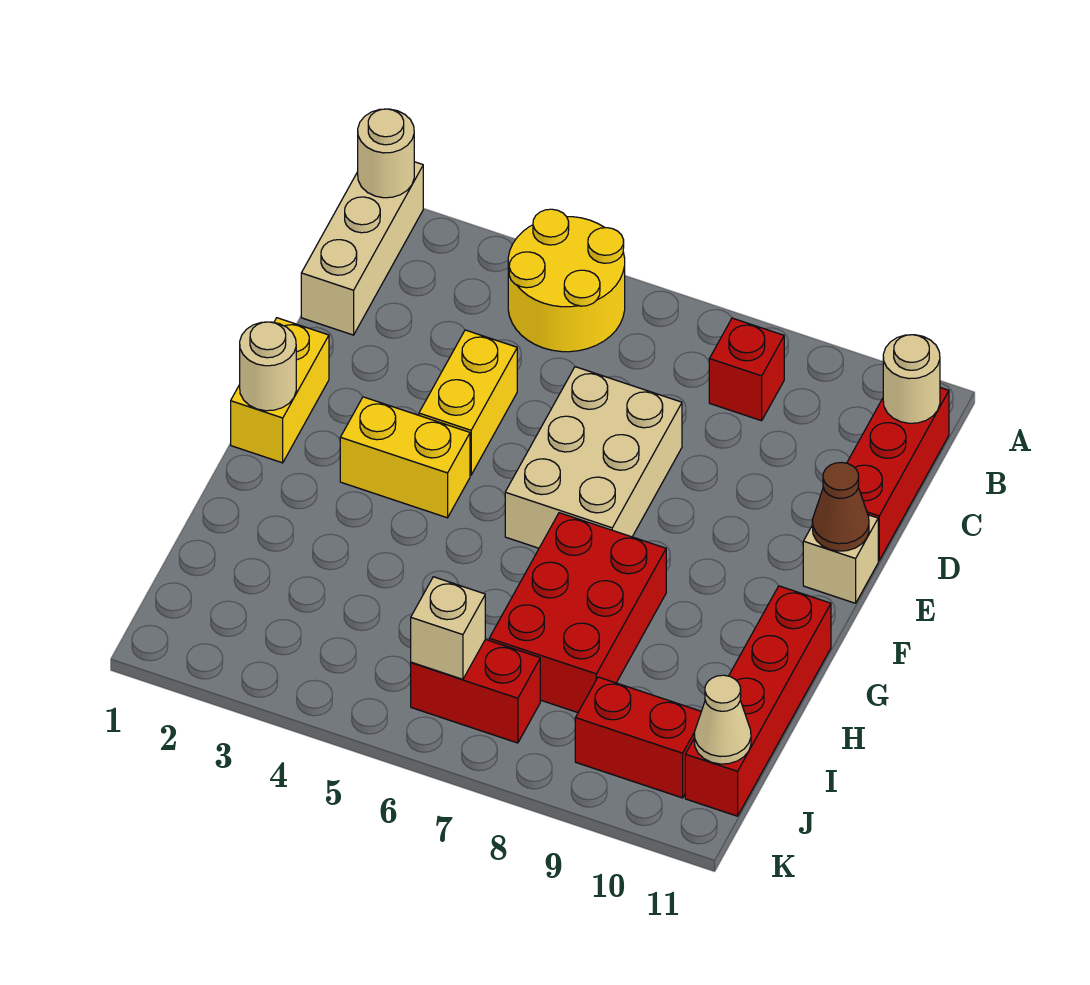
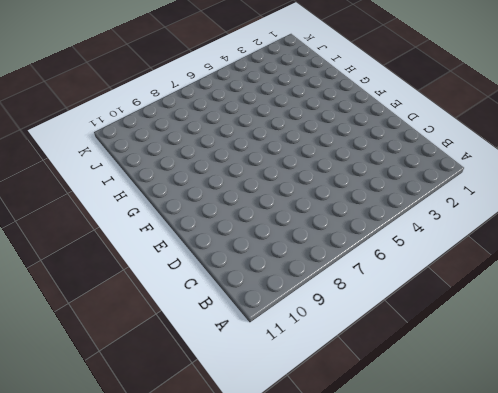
none -> tan brick A1:C1 level 1
none -> yellow round brick A4:B5 level 1
none -> red brick B8 level 1

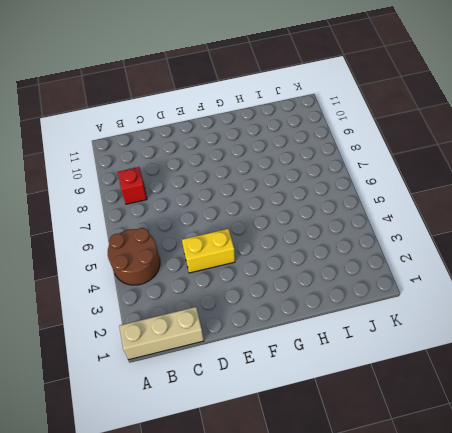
brown round brick A4:B5 level 1 -> yellow round brick A4:B5 level 1
none -> red brick B11:D11 level 1
none -> tan brick D6:F7 level 1
none -> yellow brick E1:F1 level 1

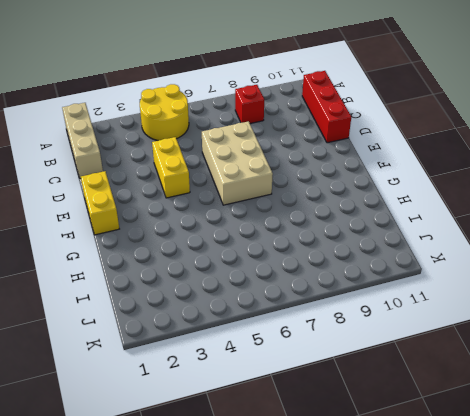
none -> tan brick E11 level 1
none -> yellow brick F3:F4 level 1
none -> red brick G7:I8 level 1

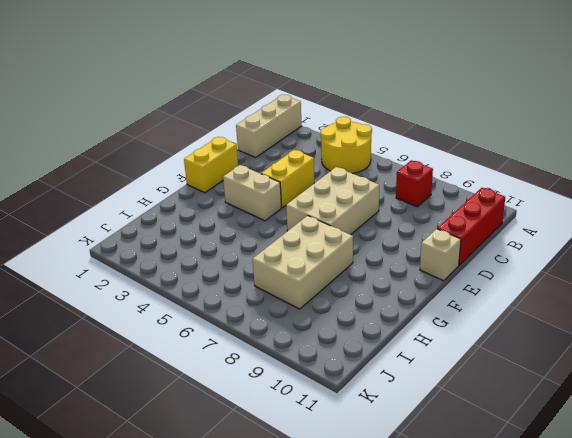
tan brick F3:F4 level 1 -> yellow brick F3:F4 level 1
tan brick G7:I8 level 1 -> red brick G7:I8 level 1
none -> red brick G11:J11 level 1
none -> red brick J6:J7 level 1
none -> red brick J9:J10 level 1

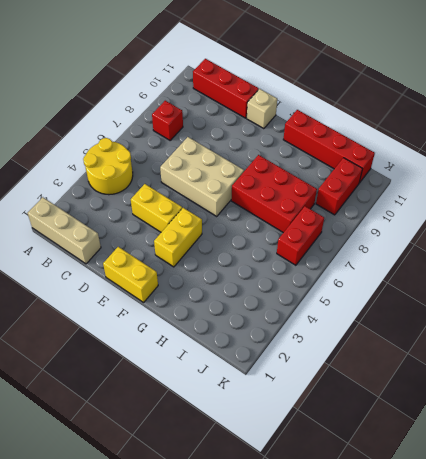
none -> tan round brick A1 level 2
none -> tan round brick B11 level 2
none -> brown cone E11 level 2

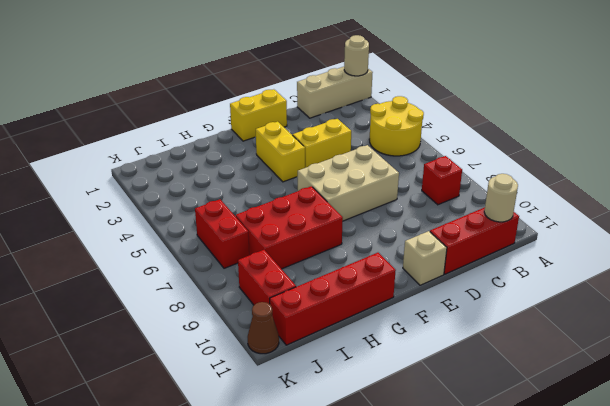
brown cone K11 level 1 -> brown cone E11 level 2
none -> tan round brick F1 level 2
none -> tan brick J6 level 2
none -> tan cone J11 level 2

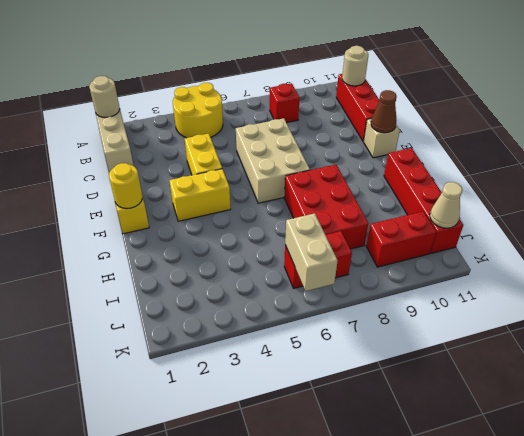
yellow round brick F1 level 2 -> tan round brick F1 level 2
tan brick J6:K6 level 2 -> tan brick J6 level 2

